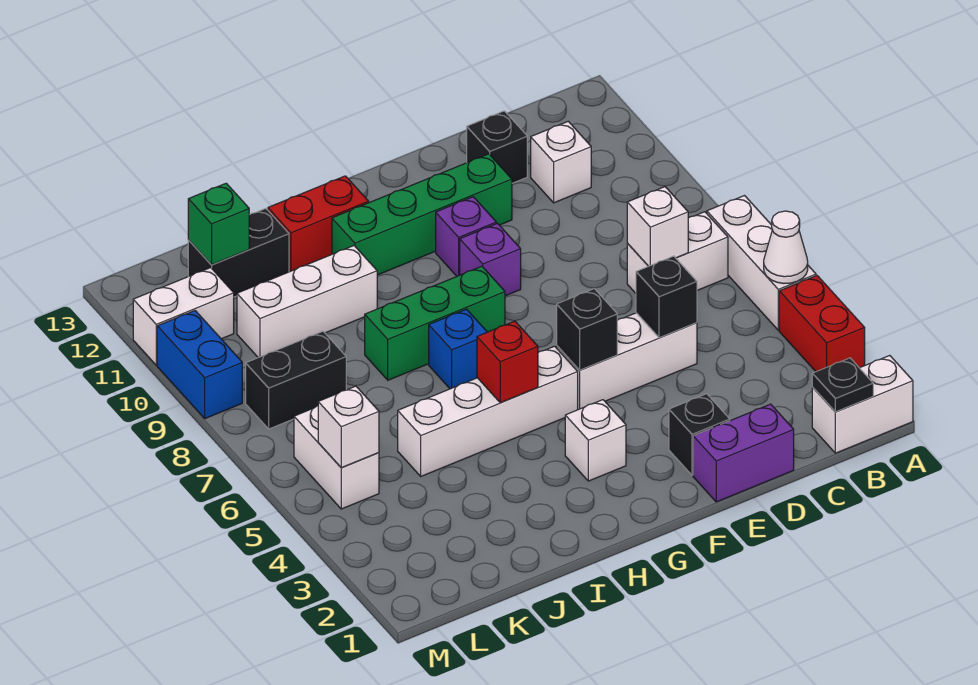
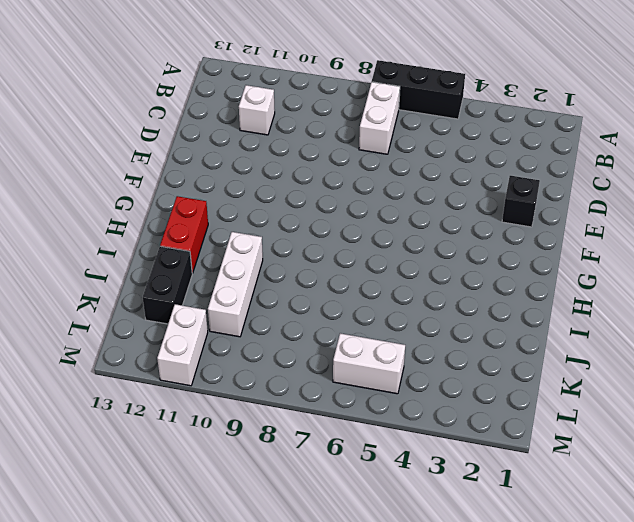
black brick A5:A7 level 1 -> white brick A5:A7 level 1
none -> white brick A1:B1 level 1
none -> red brick A3:A4 level 1
none -> purple brick D1:E1 level 1
none -> white brick D5:F5 level 1

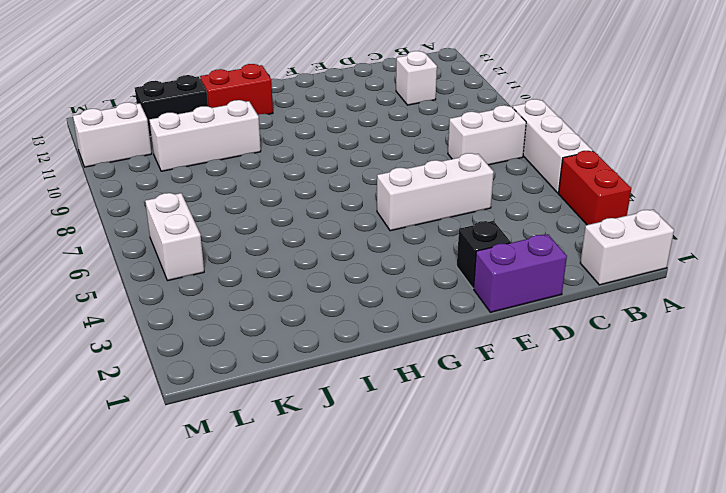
none -> black brick D12 level 1
none -> green brick E11:H11 level 1
none -> purple brick F9 level 1
none -> purple brick F10 level 1

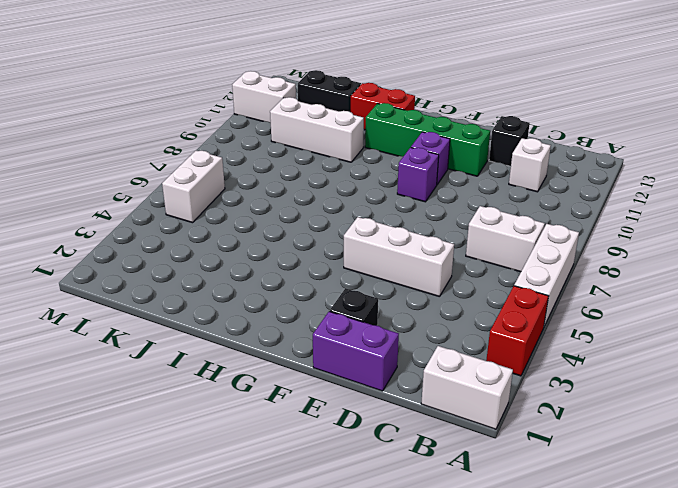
none -> white brick G3 level 1
none -> white brick G5:J5 level 1
none -> green brick G8:I8 level 1
none -> blue brick H7 level 1

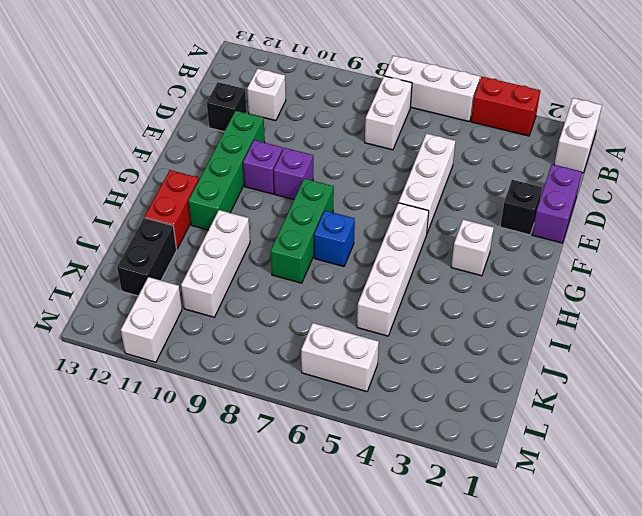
none -> black brick K8:L8 level 1
none -> blue brick M9:M10 level 1
none -> white cone A5 level 2
none -> black plate B1 level 2

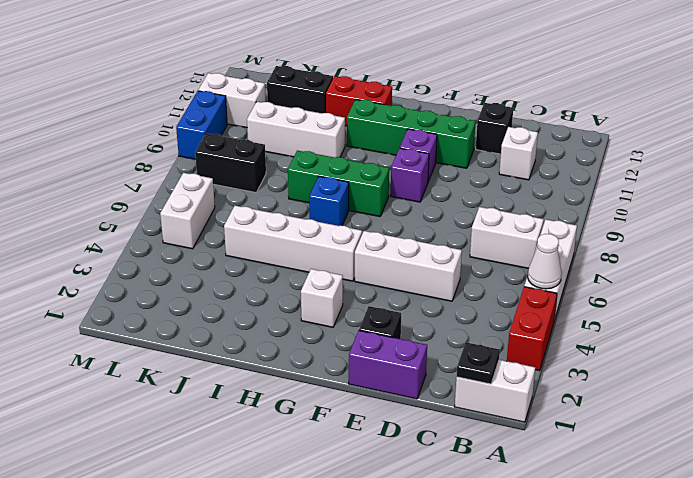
none -> white brick C7 level 2
none -> black brick D5 level 2
none -> black brick F5 level 2
none -> red brick H5 level 2

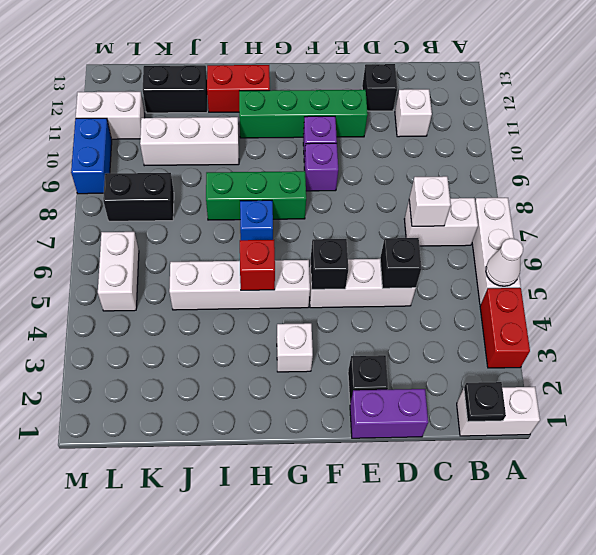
none -> green brick K12 level 2
none -> white brick L5 level 2

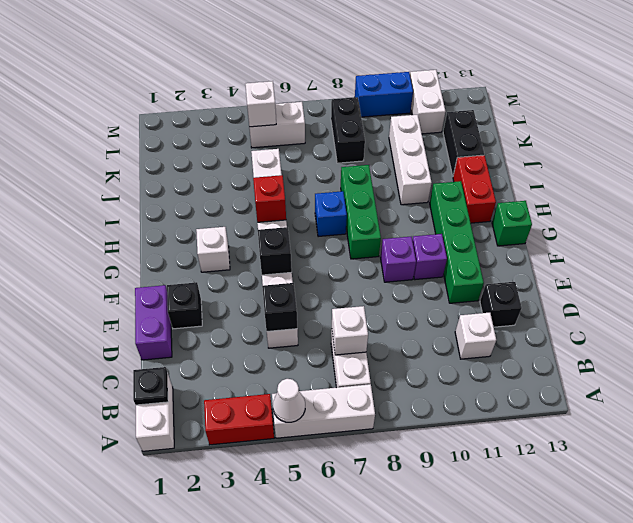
green brick G13 level 1 -> green brick K12 level 2

